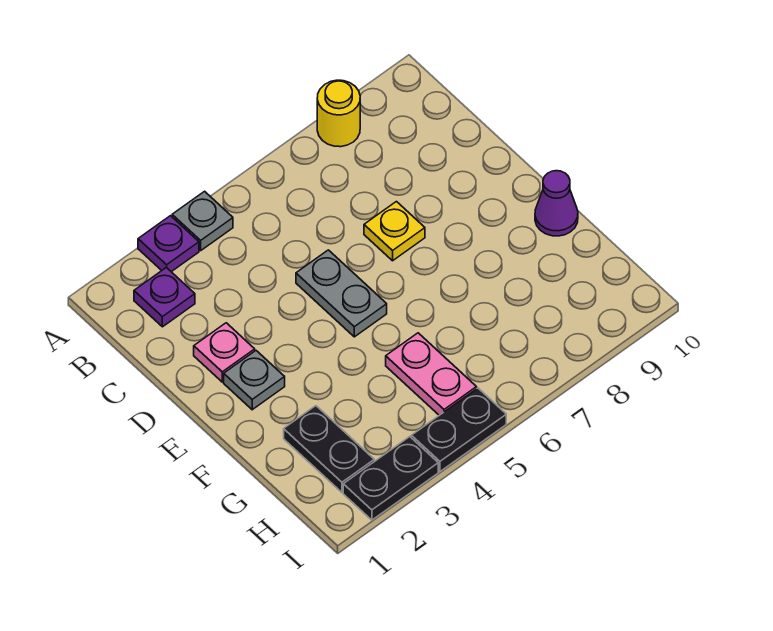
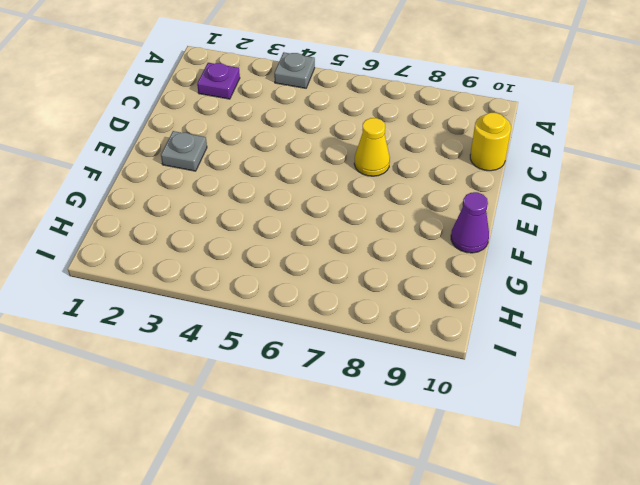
yellow round brick C10 level 1 -> yellow round brick A8 level 1
yellow cone D7 level 1 -> yellow plate D7 level 1
none -> purple plate A3 level 1
none -> pink plate D2 level 1
none -> grey plate D5:E5 level 1

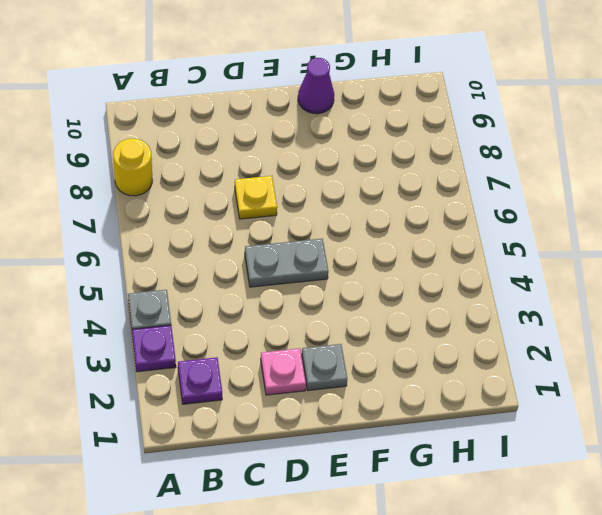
none -> black plate G2:H2 level 1
none -> pink plate G5:H5 level 1
none -> black plate I2:I3 level 1

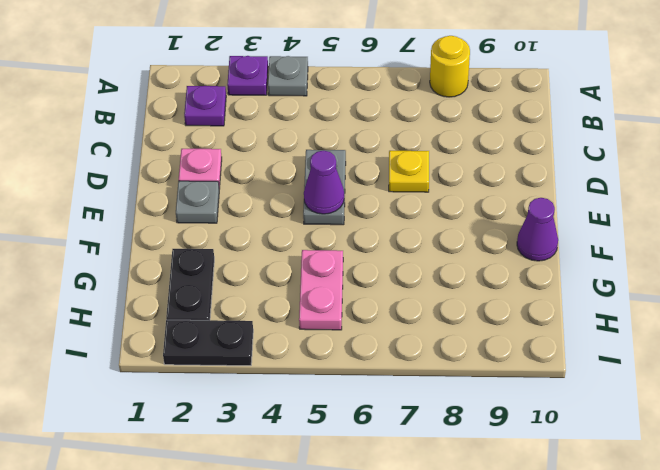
purple cone E5 level 2 -> none
none -> black plate I4:I5 level 1

